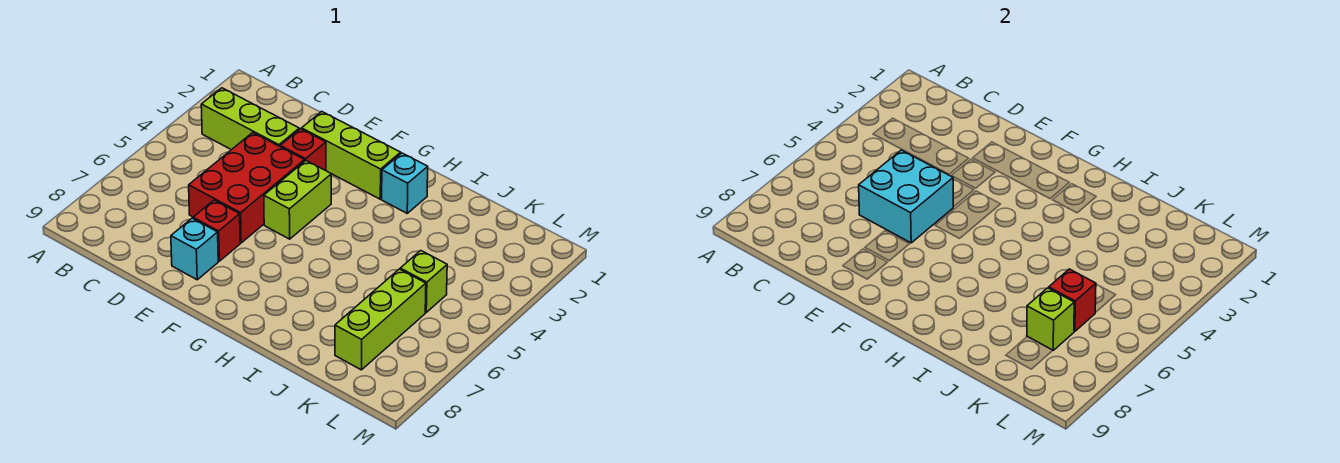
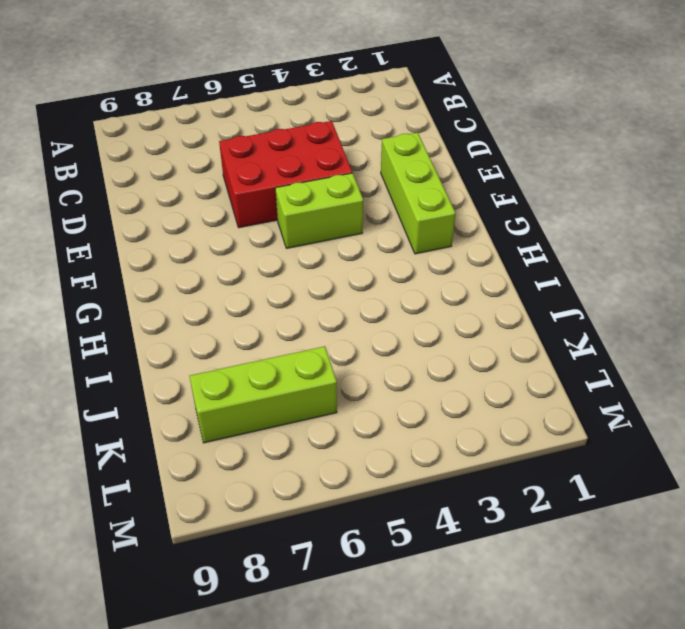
none -> lime brick B3:D3 level 1
none -> red brick E3 level 1
none -> red brick E7 level 1

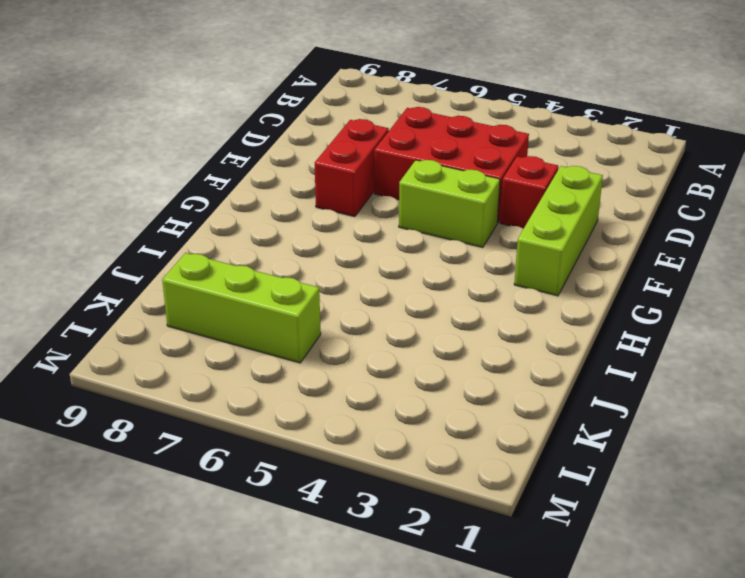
red brick E7:F7 level 1 -> red brick E7 level 1
none -> lime brick B3:D3 level 1
none -> cyan brick E8 level 1
none -> cyan brick H2 level 1

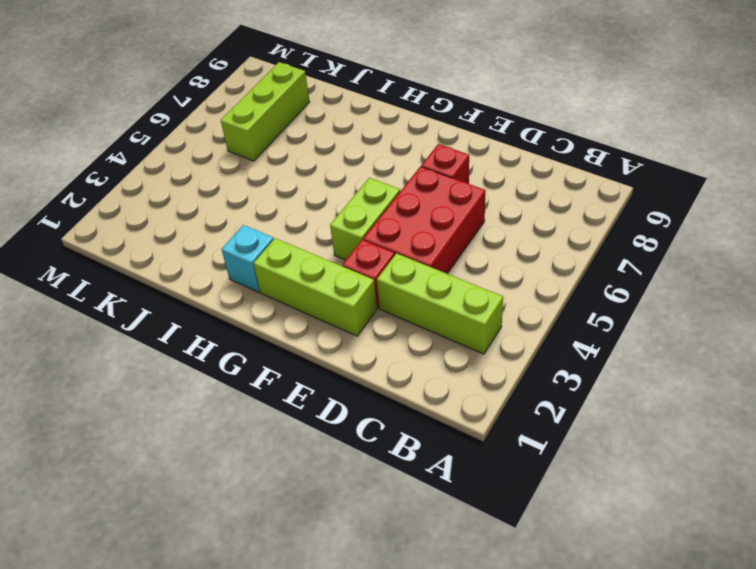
none -> cyan brick E8 level 1
none -> lime brick K5 level 1
none -> cyan brick D5:E6 level 2

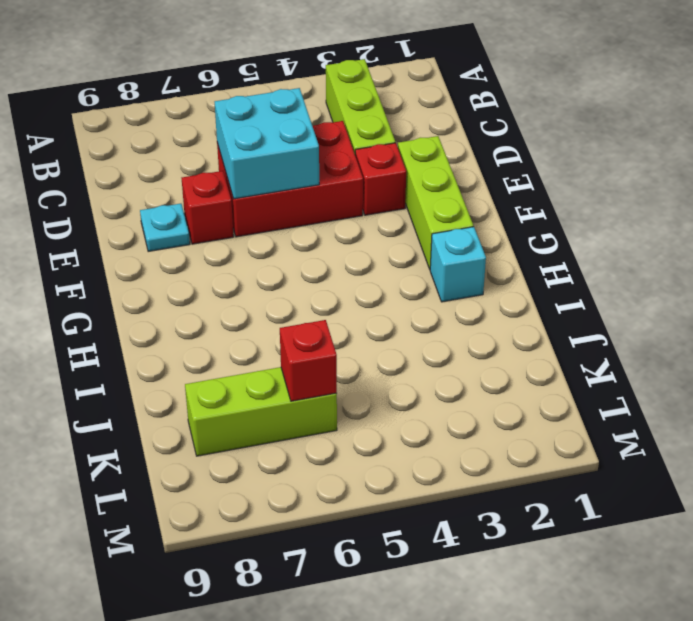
cyan plate E8 level 1 -> cyan brick E8 level 1
none -> lime brick F4:F5 level 1
none -> lime brick K5 level 1
none -> lime brick K7 level 2

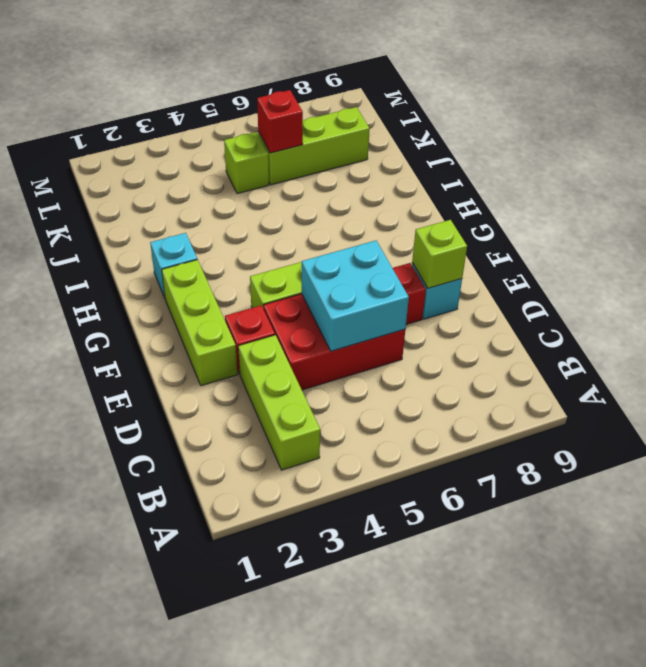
lime brick E8 level 2 -> lime brick K7 level 2

